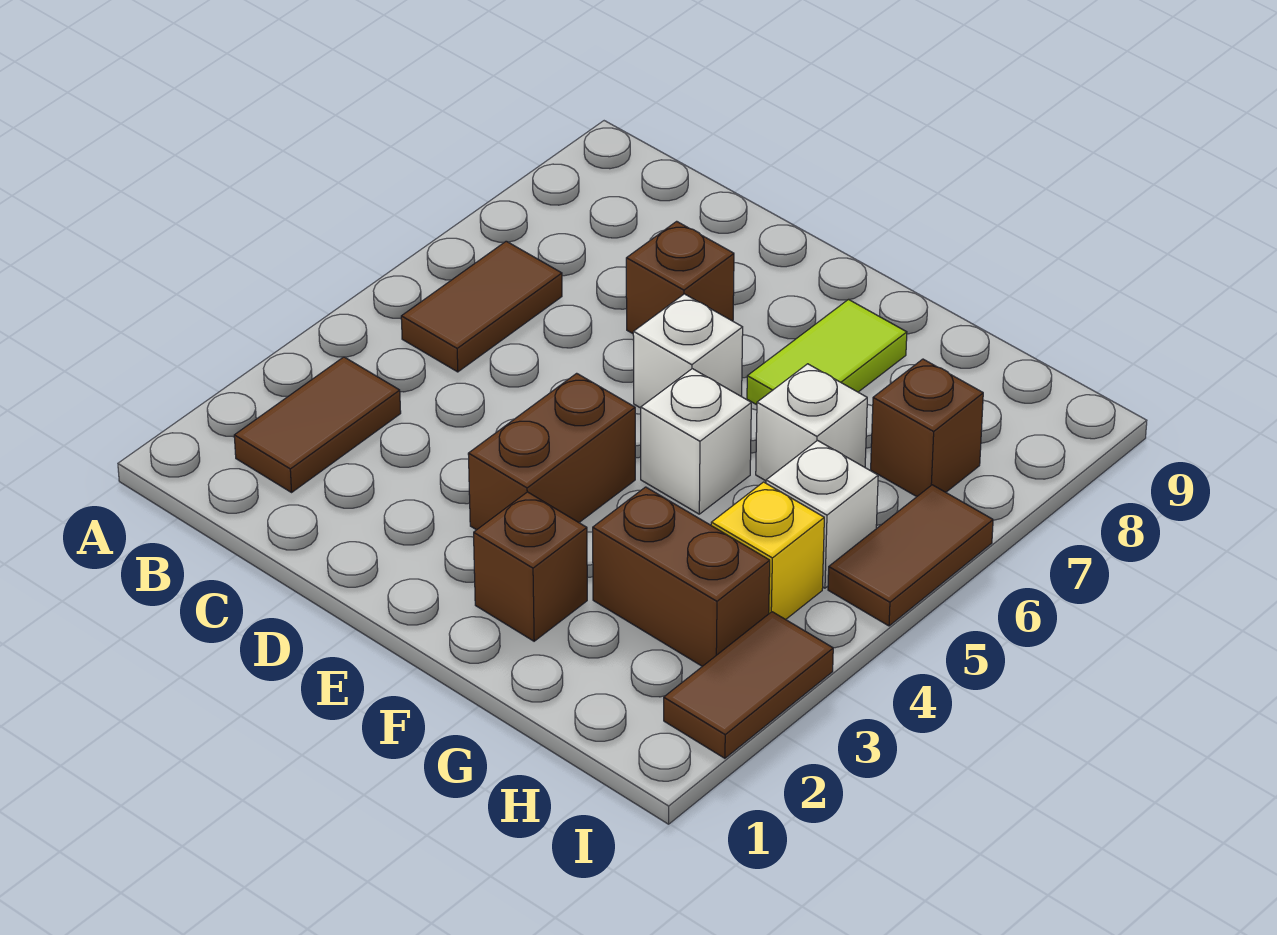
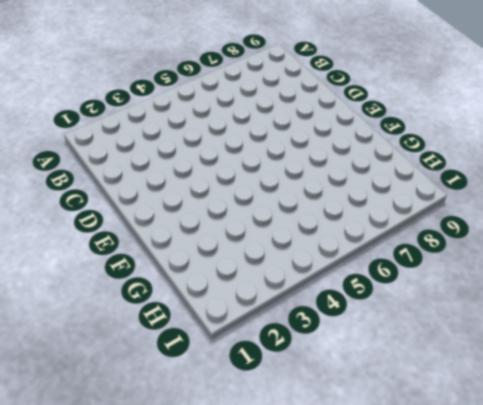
none -> brown tile B2:B3 level 1
none -> brown tile B5:B6 level 1
none -> brown brick D7 level 1

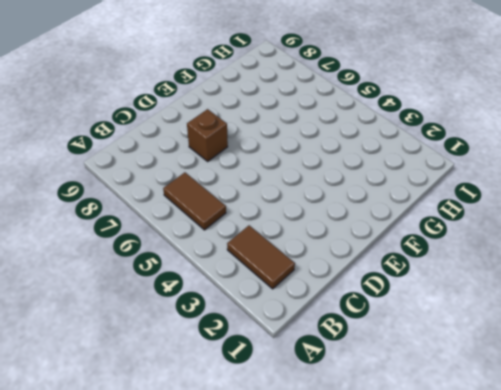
none -> brown brick E3:E4 level 1
none -> white brick E6 level 1
none -> brown brick F2 level 1

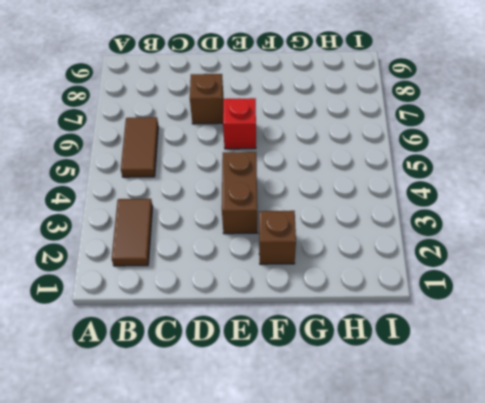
red brick E6 level 1 -> white brick E6 level 1
none -> white brick F5 level 1
none -> lime tile F7:F8 level 1
none -> brown brick G3:H3 level 1

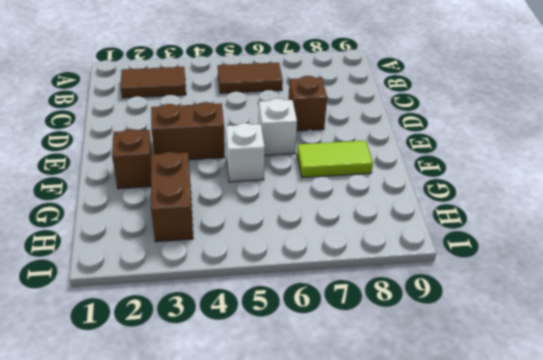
none -> white brick G6 level 1
none -> yellow brick H4 level 1
none -> white brick H5 level 1

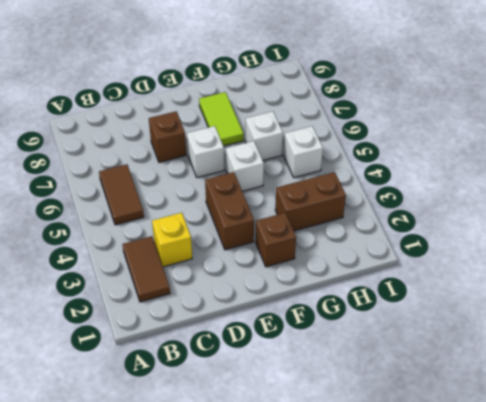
yellow brick C3 level 1 -> yellow brick H4 level 1
none -> brown brick H7 level 1
none -> brown tile I2:I3 level 1
none -> brown tile I5:I6 level 1

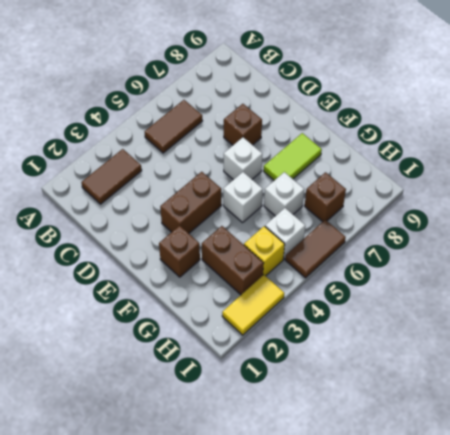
yellow tile I2:I3 level 1 -> brown tile I2:I3 level 1

